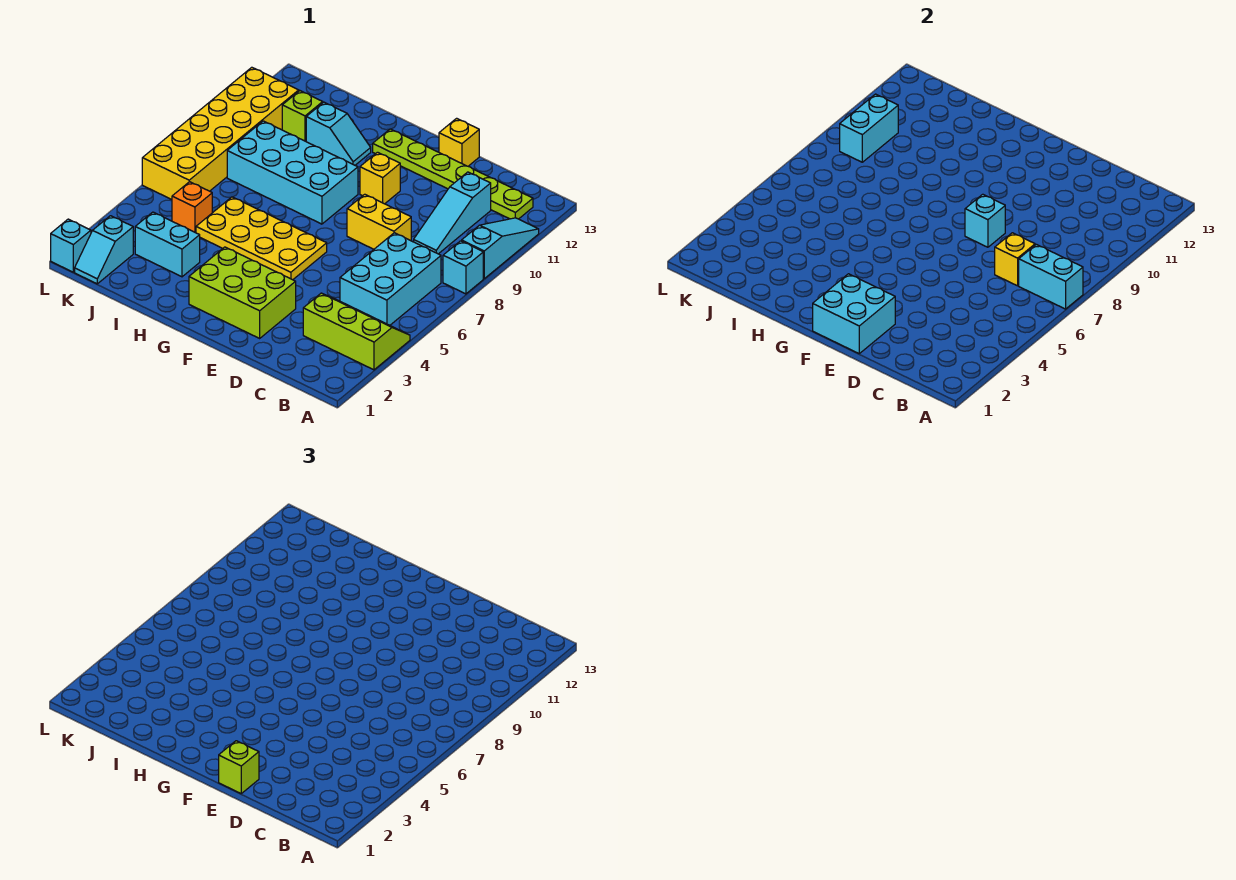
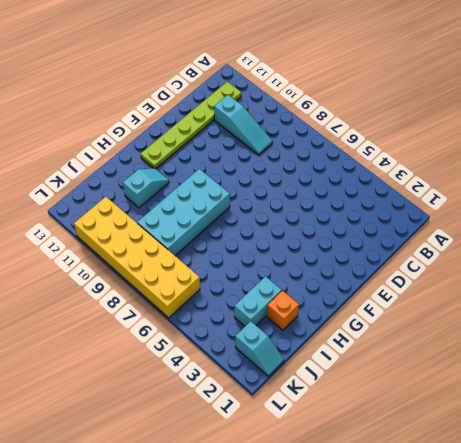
orange brick I2 level 1 -> orange brick J5 level 1
none -> lime slope A3:C4 level 1 top 3
none -> cyan brick A8 level 1
none -> cyan slope A9:A11 level 1 top 9

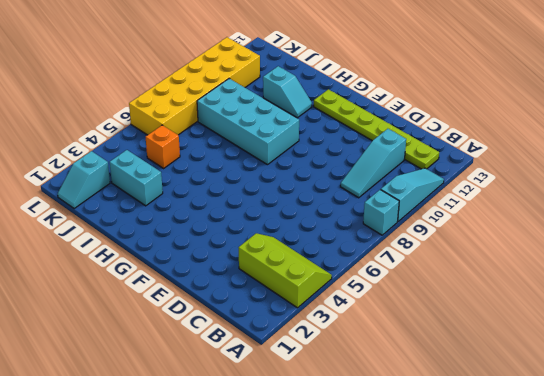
none -> cyan brick B5:C7 level 1
none -> yellow brick D8:E8 level 1
none -> lime brick E2:G3 level 1

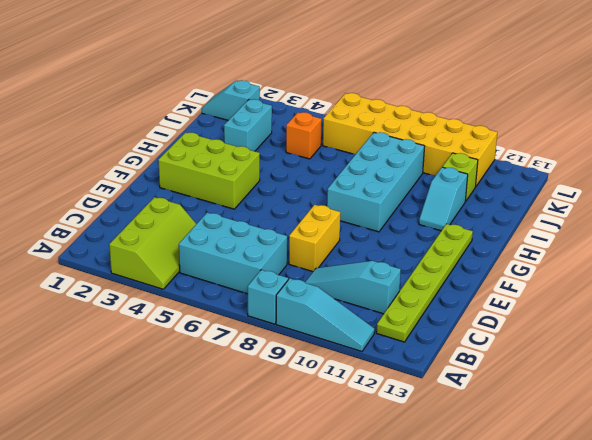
lime brick F2:G4 level 1 -> lime brick E2:G3 level 1
none -> yellow brick E13 level 1
none -> yellow plate F5:I6 level 1
none -> yellow brick F10 level 1

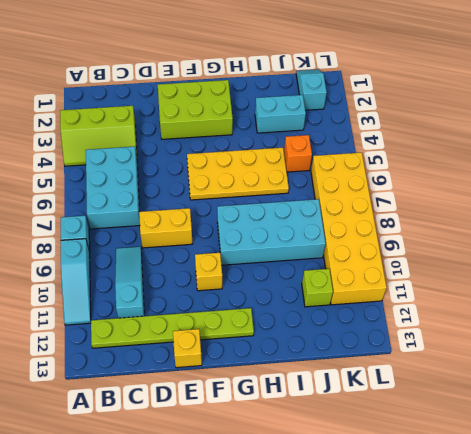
none -> cyan slope H11:I11 level 1 top I
none -> cyan brick L1 level 1
none -> cyan brick A7:B7 level 2

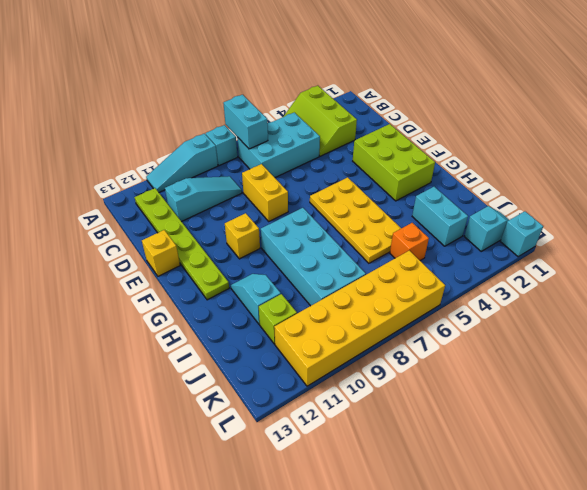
none -> yellow brick C7 level 2
none -> cyan brick E1:F2 level 2
none -> cyan brick E8 level 2

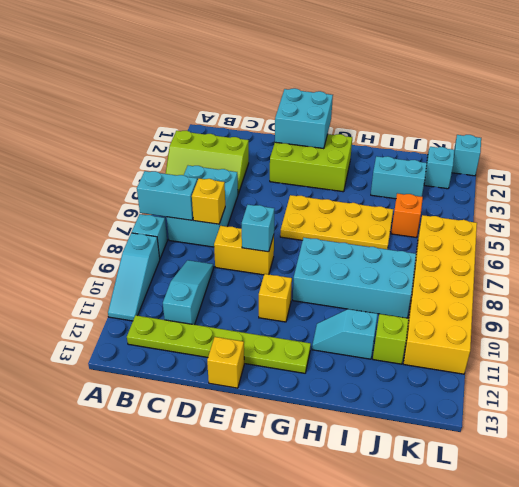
none -> cyan brick K9:K10 level 2
none -> lime brick E1 level 3

